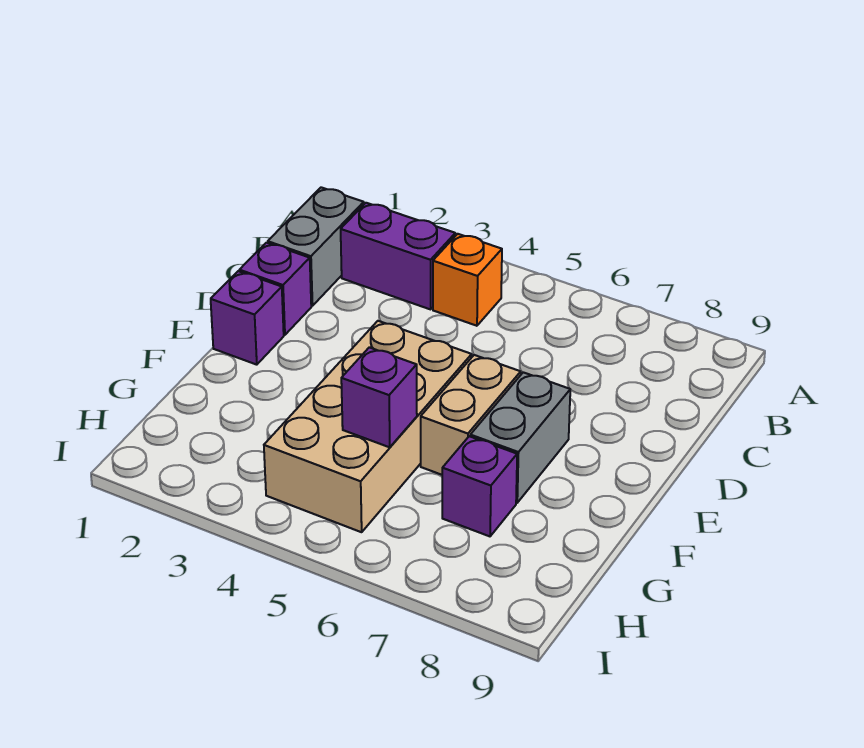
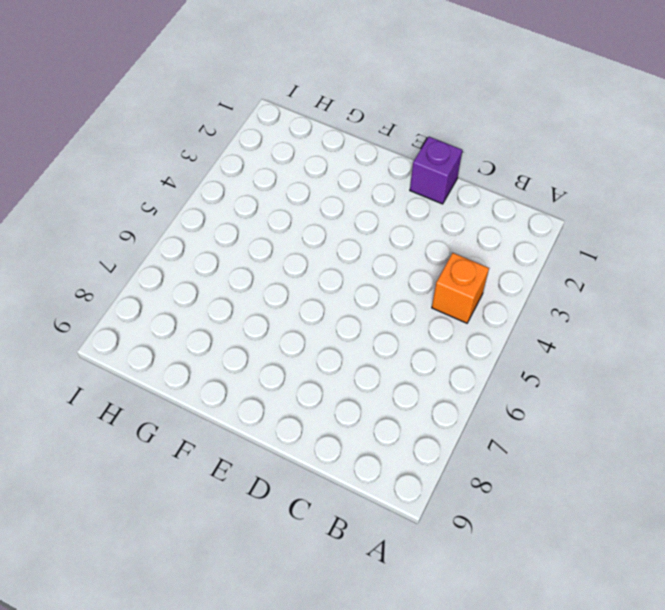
none -> grey brick B1:C1 level 1
none -> purple brick B2:B3 level 1

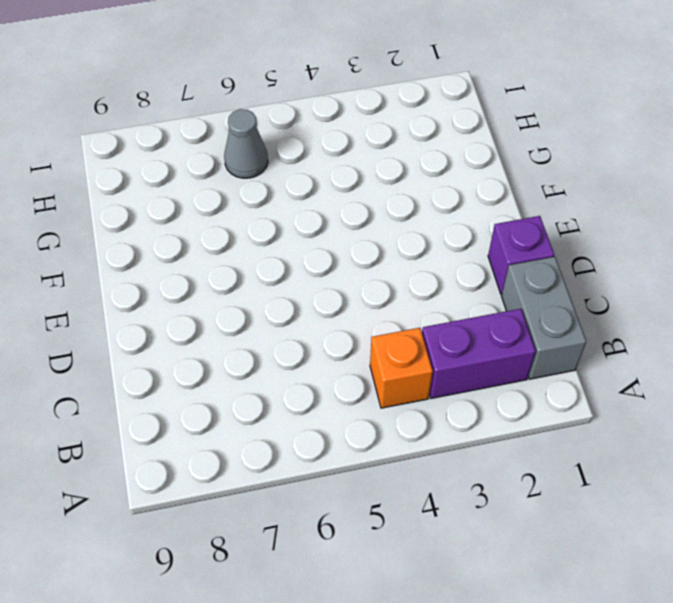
grey cone H6 level 1 -> none
none -> purple brick E1 level 1
none -> tan brick E4:H5 level 1

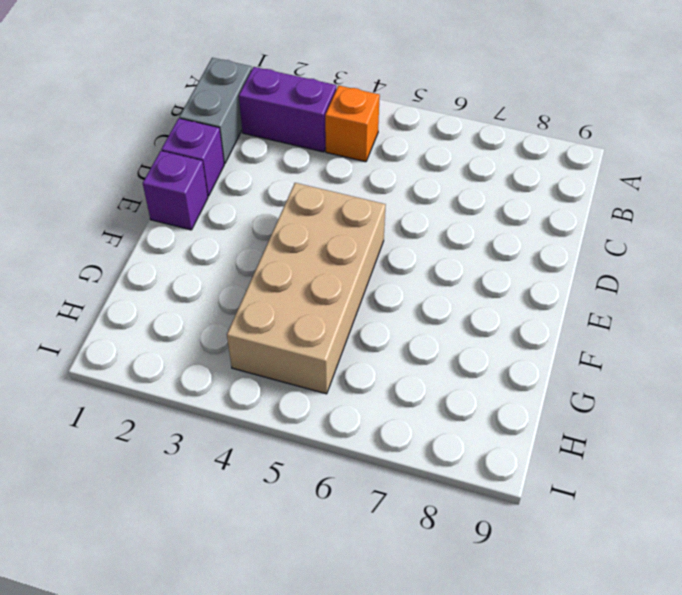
none -> tan brick E6:F6 level 1
none -> grey brick E7:F7 level 1

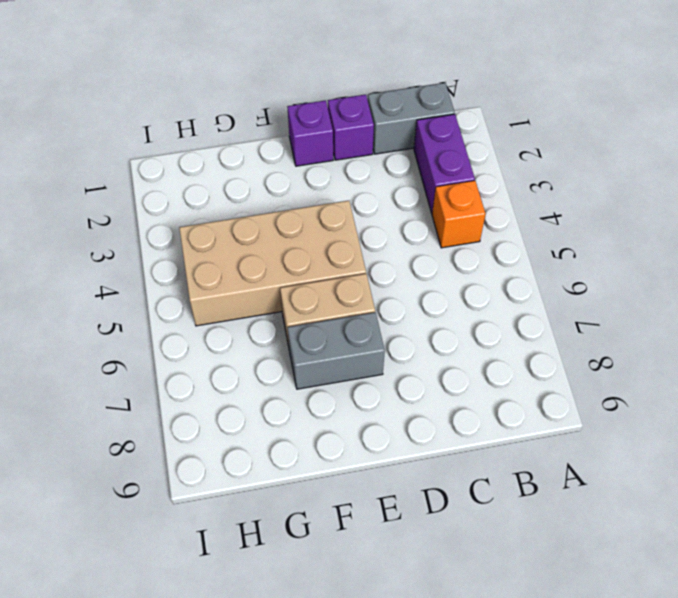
none -> purple brick G7 level 1
none -> purple brick G5 level 2

